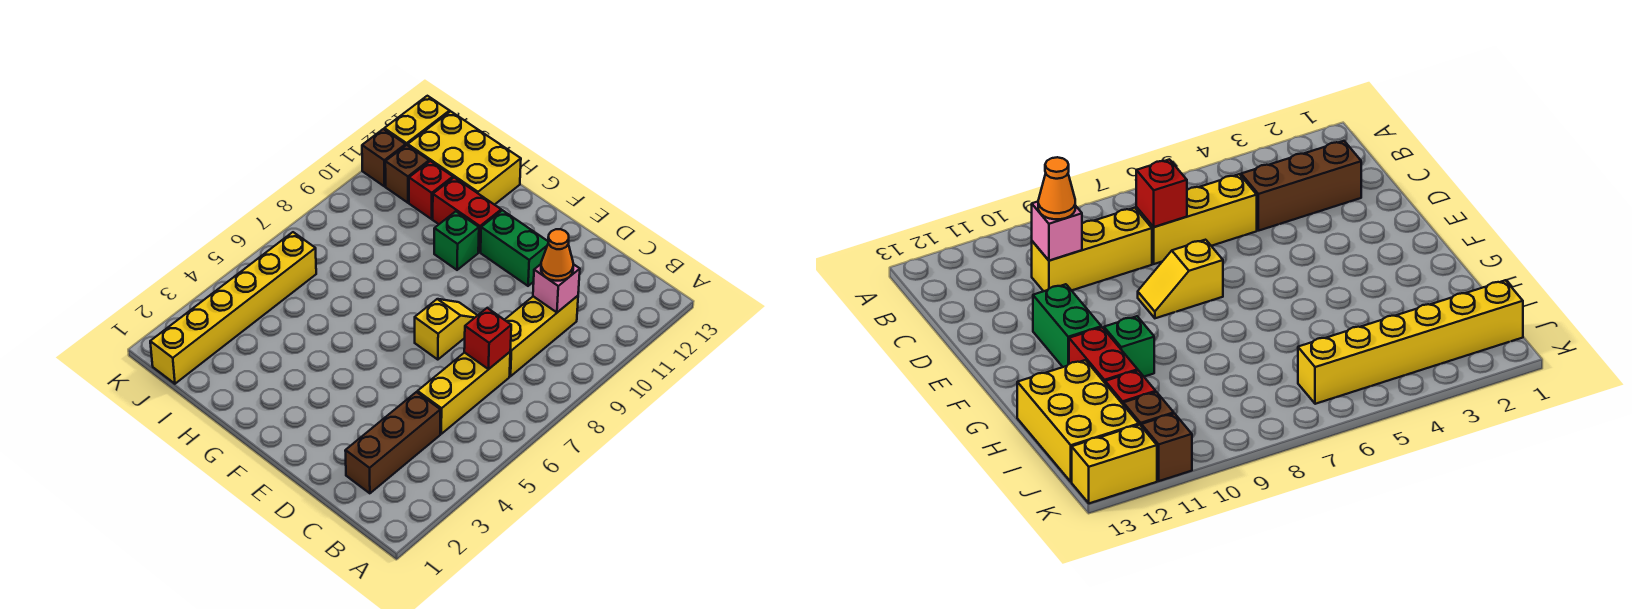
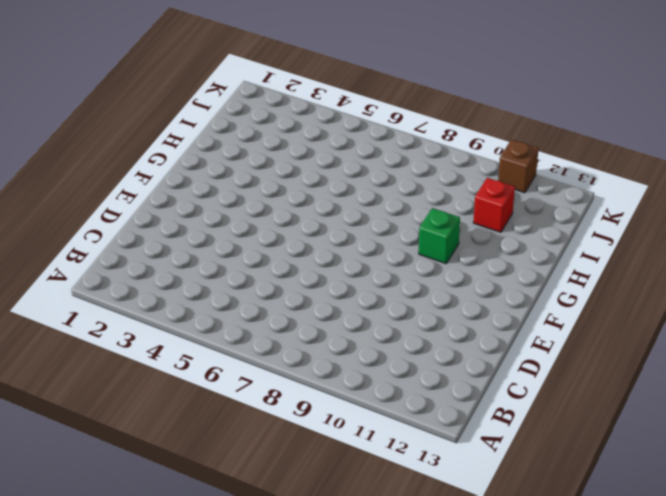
none -> brown brick C2:C4 level 1
none -> yellow brick C5:C7 level 1
none -> yellow brick C8:C10 level 1

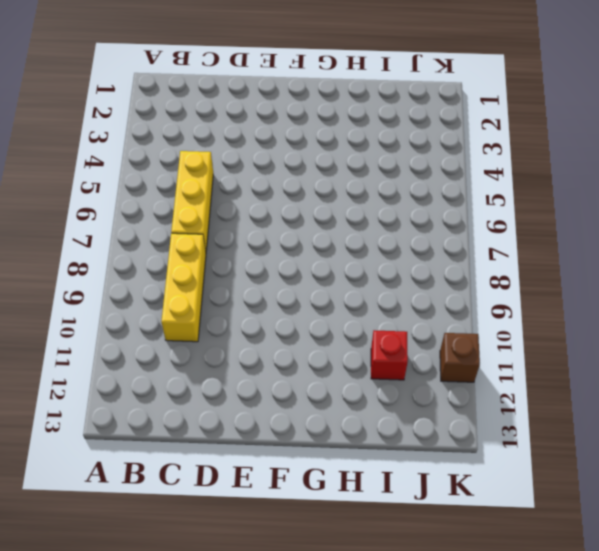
none -> brown brick C2:C4 level 1
none -> yellow slope E7:E8 level 1 top 7
none -> green brick E11:F11 level 1

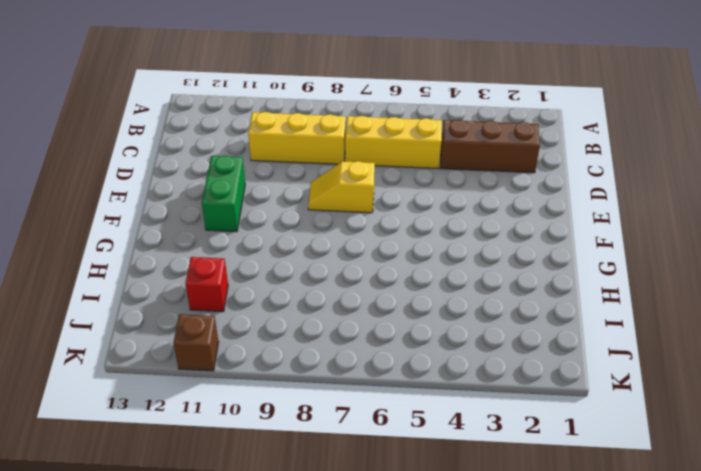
none -> green brick G10 level 1
none -> red brick G11:H11 level 1
none -> yellow brick H12:J13 level 1

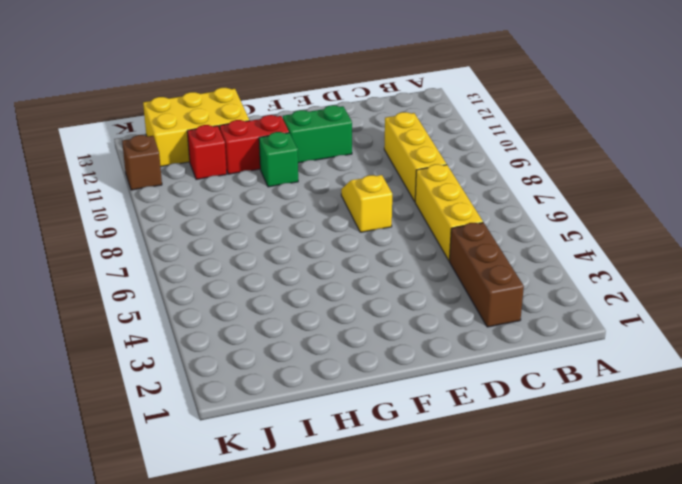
none -> yellow brick J1:J6 level 1
none -> brown brick J11 level 1
none -> yellow brick K12:K13 level 1

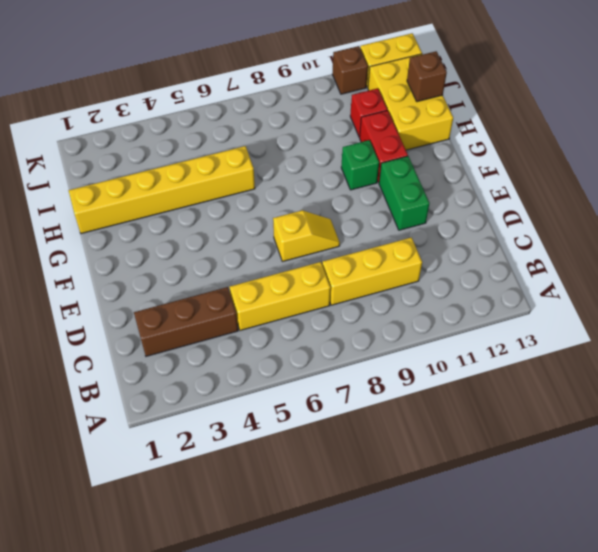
yellow brick H1:H6 level 1 -> yellow brick J1:J6 level 1
brown brick I13 level 2 -> brown brick J11 level 1
none -> red brick C7 level 2
none -> pink brick C10 level 2
none -> orange cone C10 level 3

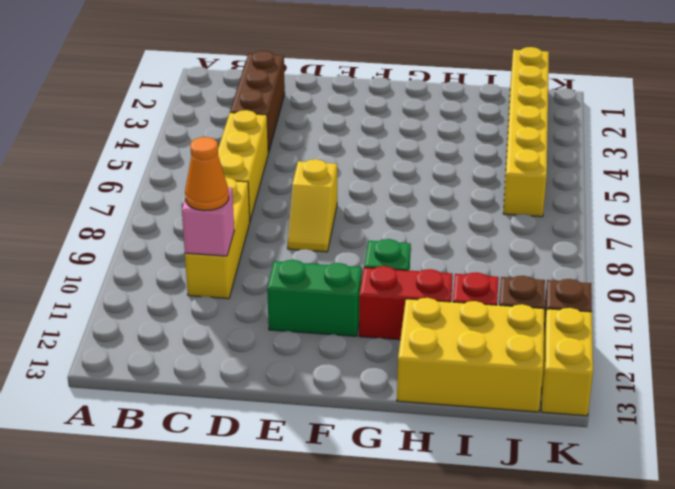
none -> red brick C7 level 2

